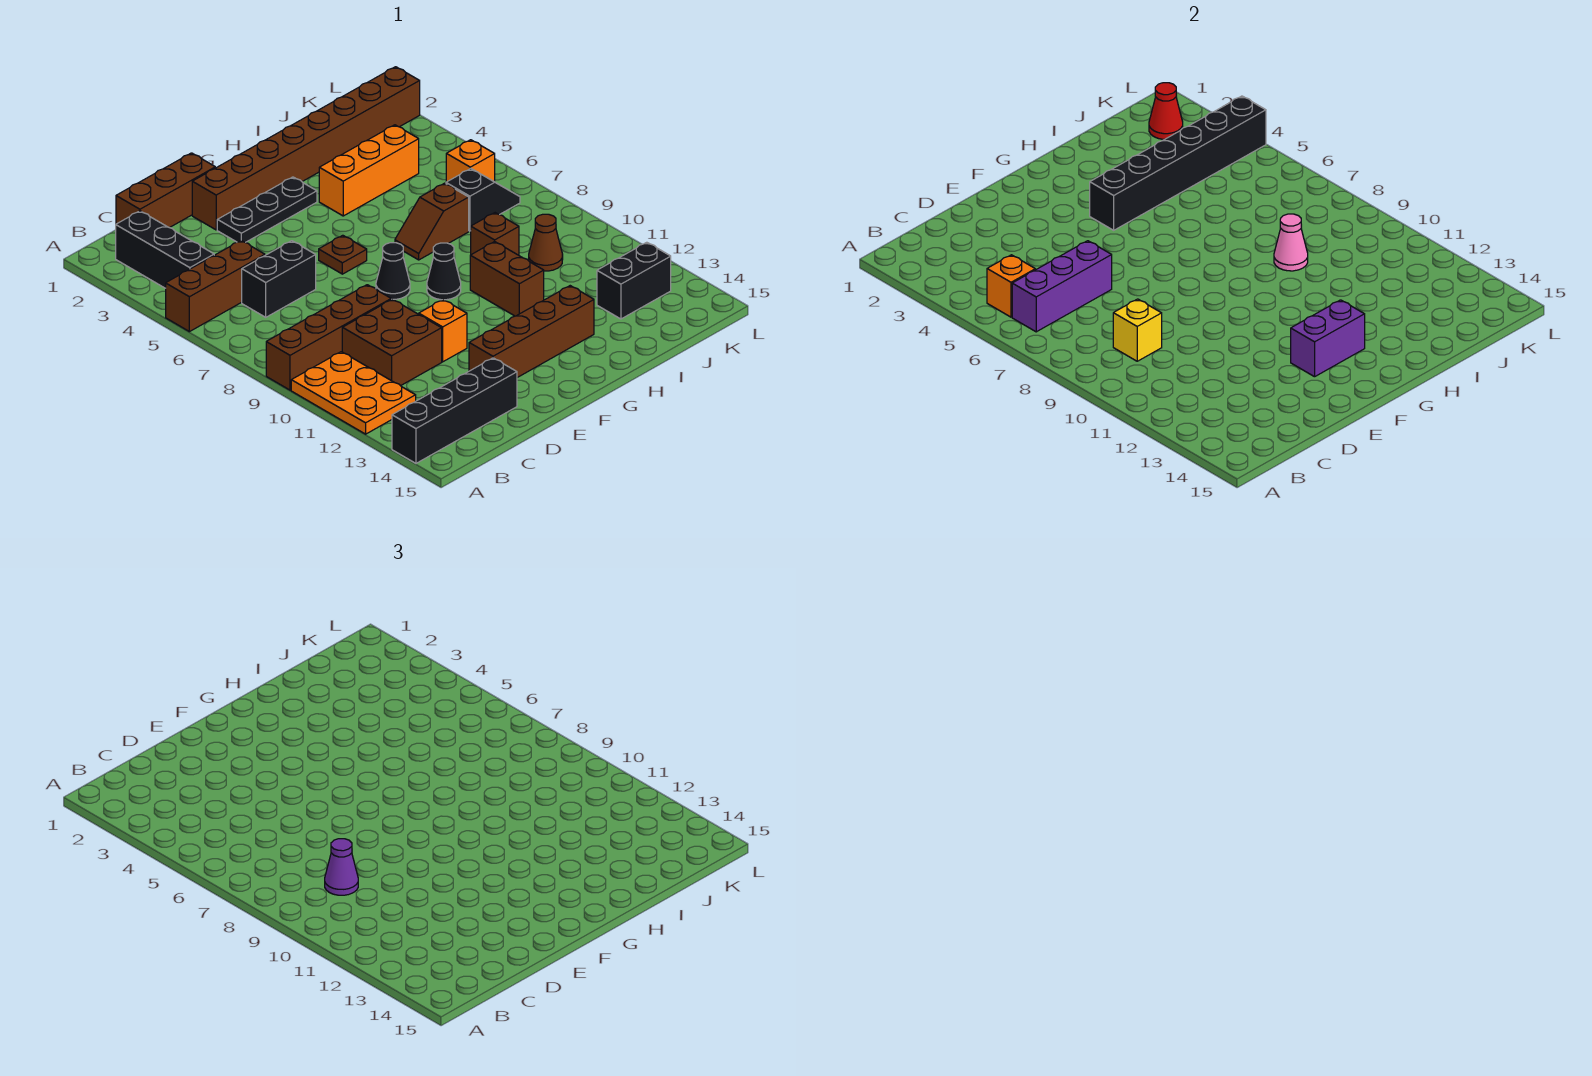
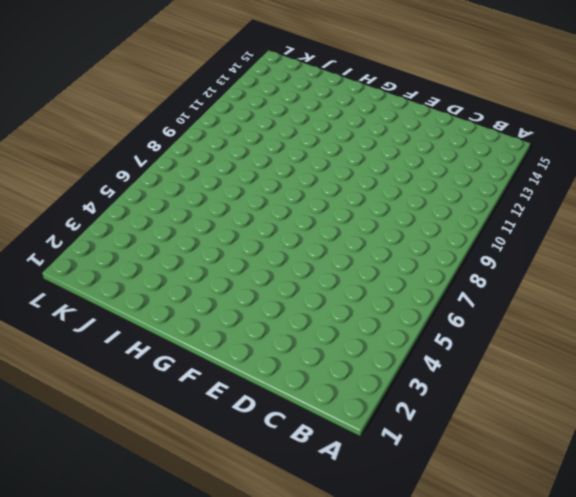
none -> brown brick A5:C5 level 1
none -> brown brick A9:D9 level 1
none -> orange plate A10:B12 level 1
none -> black brick A14:D14 level 1

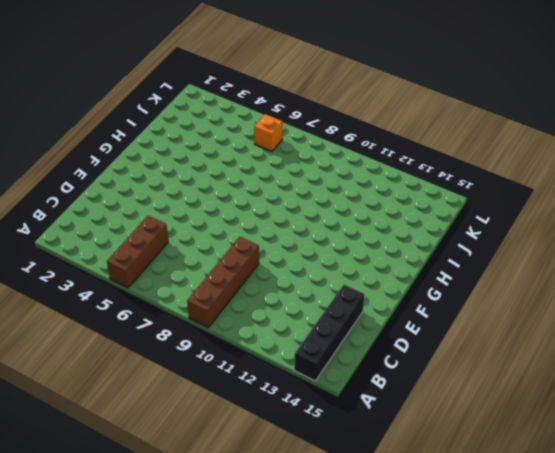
none -> orange plate A10:B12 level 1
none -> black brick B2:B4 level 1
none -> brown brick C1:E1 level 1
none -> black brick C6:D6 level 1

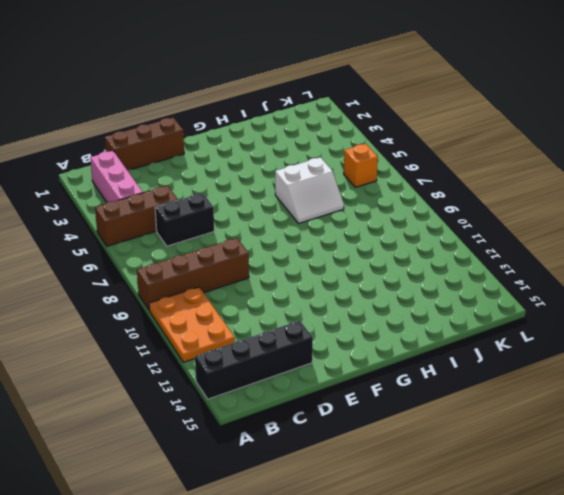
pink brick B2:B4 level 1 -> black brick B2:B4 level 1
white slope H6:I7 level 1 top 6 -> brown slope H7:I7 level 1 top I
none -> brown brick C10:D11 level 1
none -> brown brick E2:L2 level 1
none -> black plate E3:G3 level 1
none -> orange brick E11 level 1

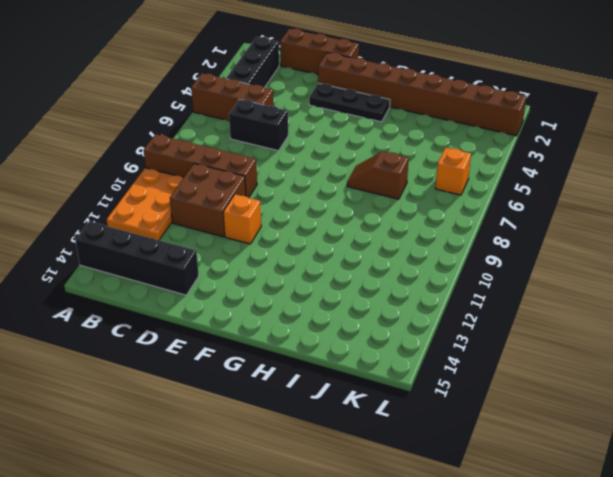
none -> brown brick E13:H13 level 1
none -> brown plate F6 level 1
none -> black cone F8 level 1
none -> black cone G9 level 1

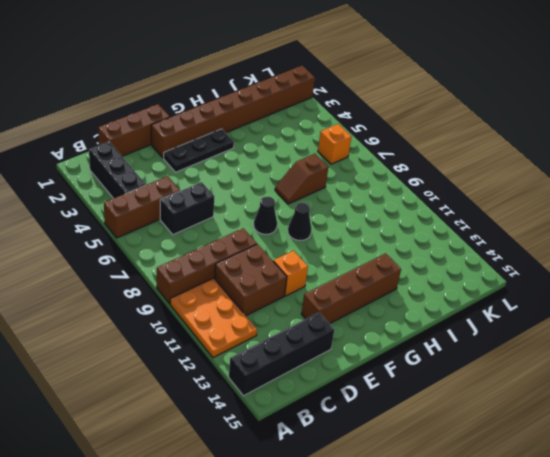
none -> brown plate F6 level 1
none -> orange brick H4:J4 level 1
none -> brown brick H10:H11 level 1
none -> brown brick I9 level 1

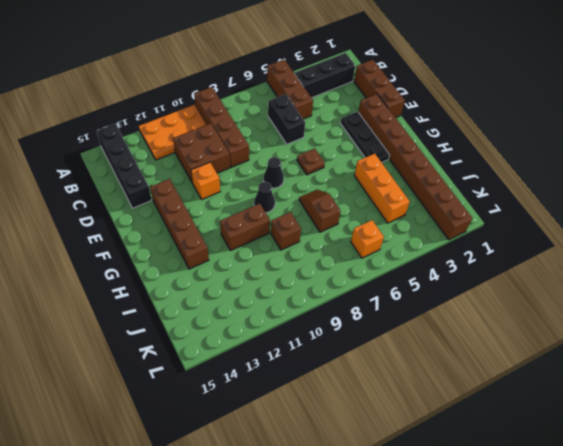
none -> black slope J7:K7 level 1 top J
none -> brown cone J10 level 1
none -> black brick J13:K13 level 1
none -> orange brick B5 level 2

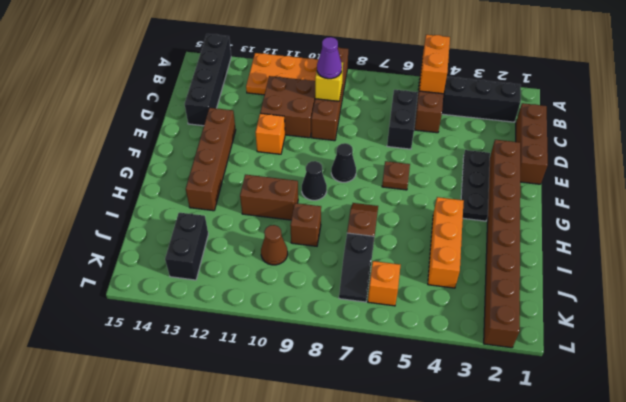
orange brick A5:B5 level 2 -> orange brick B5 level 2
none -> purple brick B6:D6 level 2
none -> purple brick F13:G13 level 2
none -> black brick G4:L4 level 2
none -> pink cone I9 level 2

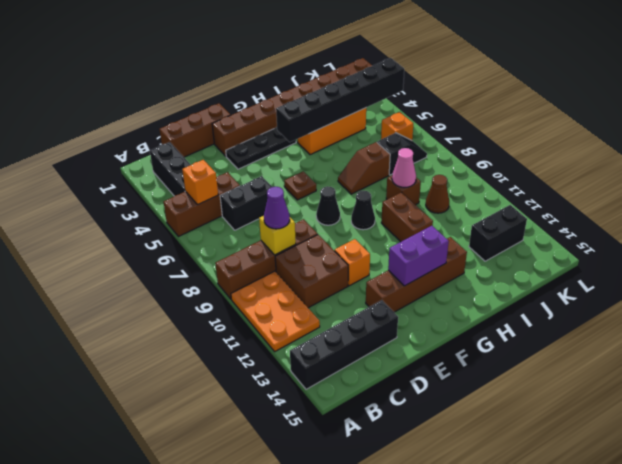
none -> purple brick B6:D6 level 2
none -> red cone K2 level 2

